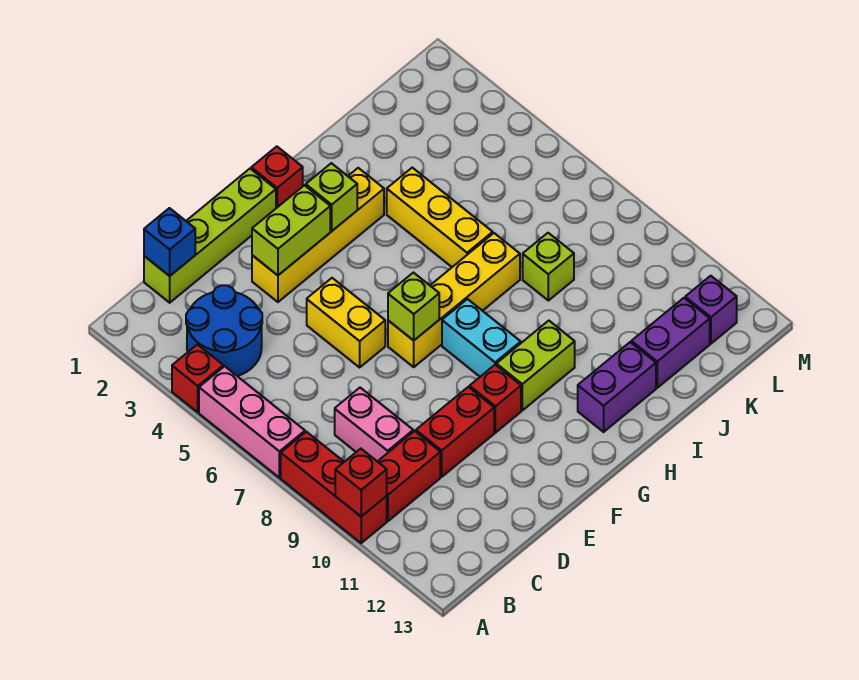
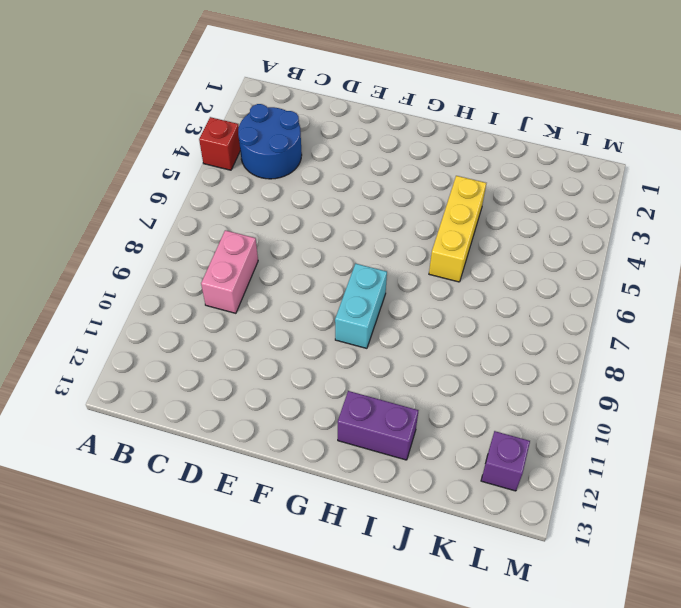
none -> pink brick A5:A7 level 1
none -> red brick A8:A10 level 1
none -> red brick B10:C10 level 1

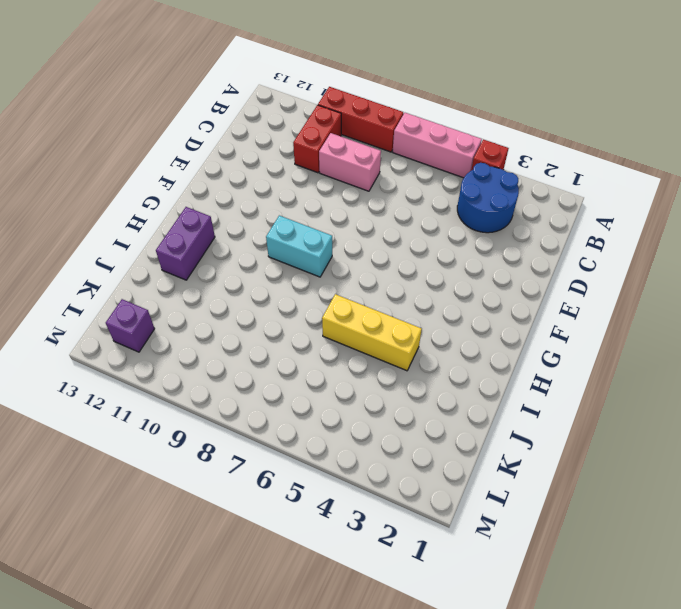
none -> lime brick C1:F1 level 1
none -> red brick D10:E10 level 1
none -> yellow brick E3:H3 level 1

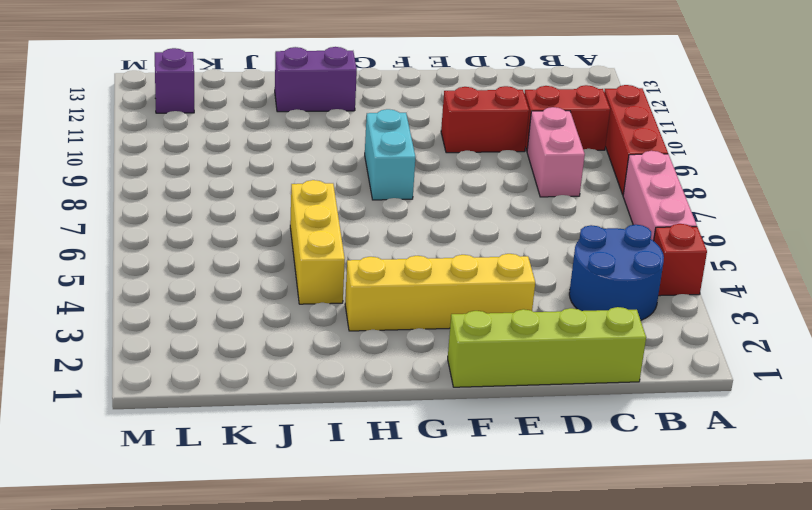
none -> yellow brick E5:E6 level 1
none -> yellow brick F7:I7 level 1
none -> red brick F10 level 1

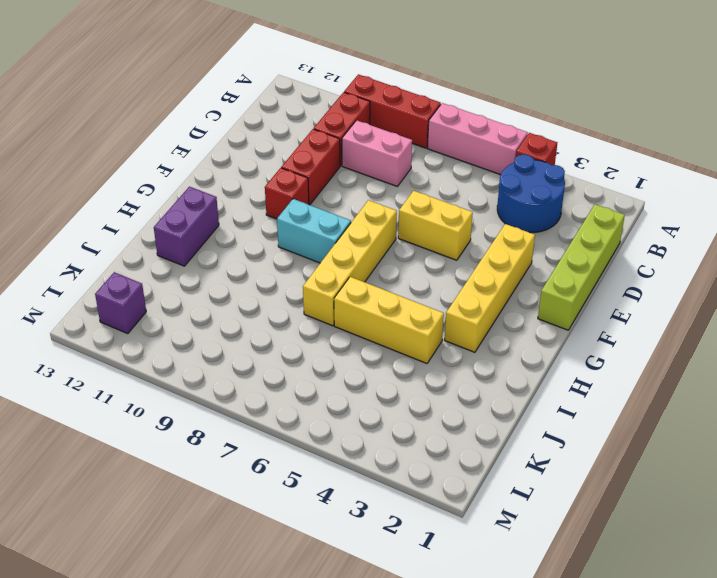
none -> red brick G1 level 1
none -> lime brick G10:H10 level 1
none -> lime brick J8 level 1

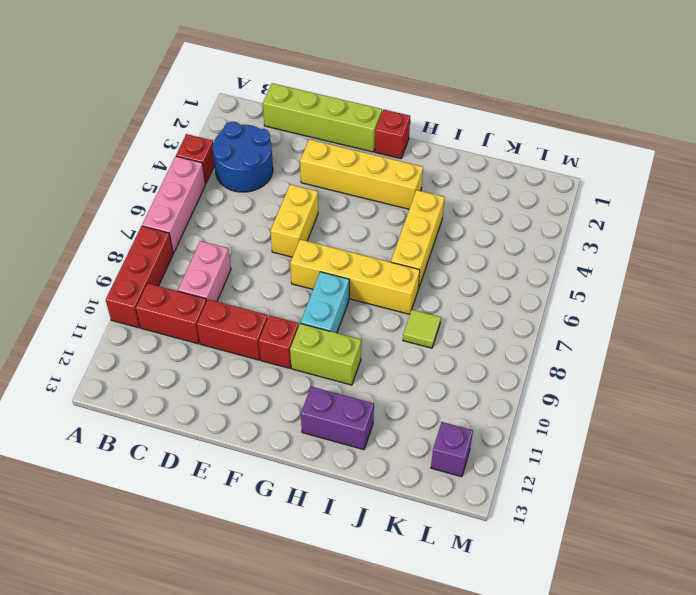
lime tile J8 level 1 -> lime brick J8 level 1
none -> purple brick J12:K12 level 1
none -> red brick A10 level 2
none -> blue brick C1 level 2

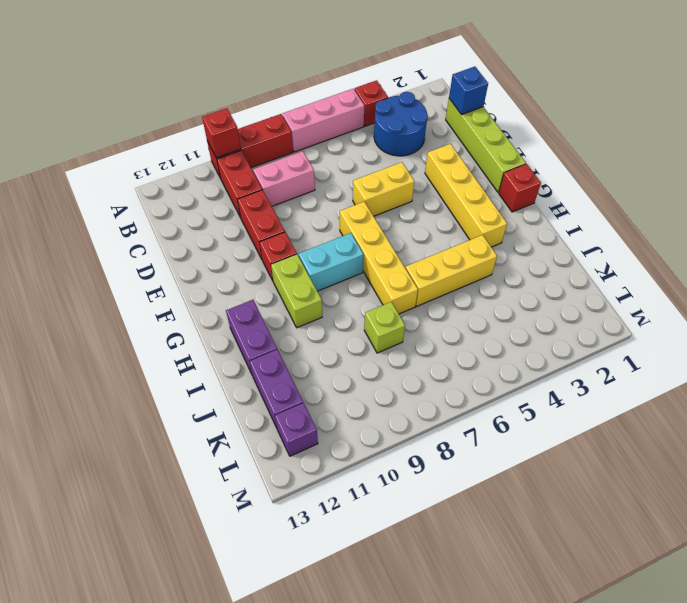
none -> lime brick E3:F3 level 2
none -> lime brick F7 level 2
none -> lime brick G3 level 2

